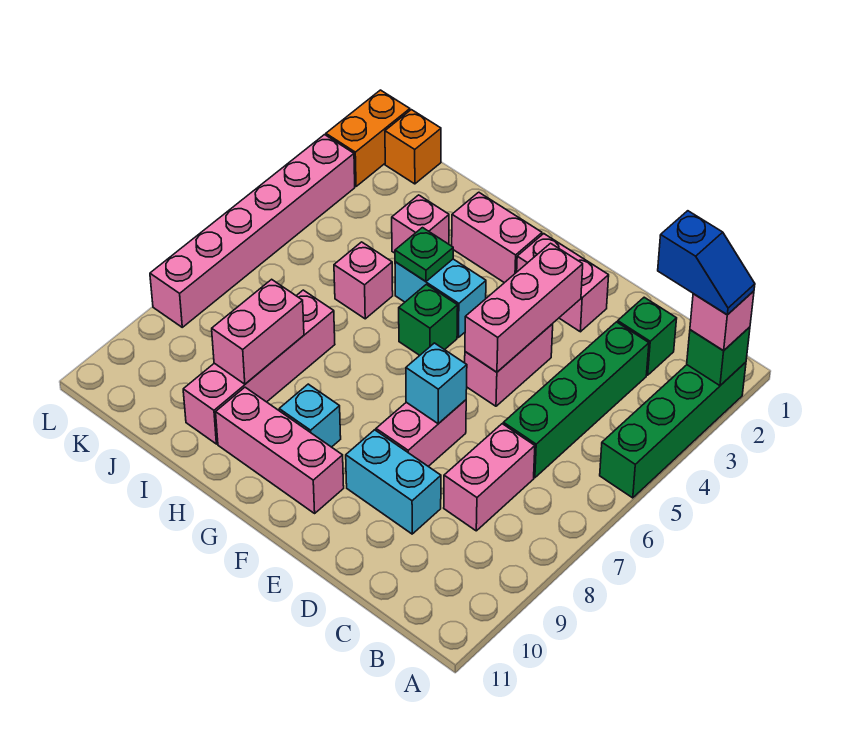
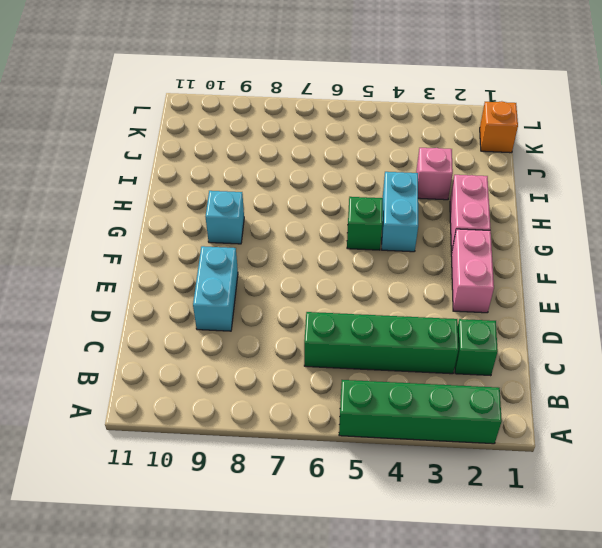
none -> pink brick C7:C8 level 1
none -> pink brick E4:E5 level 1
none -> pink brick E7:E8 level 1

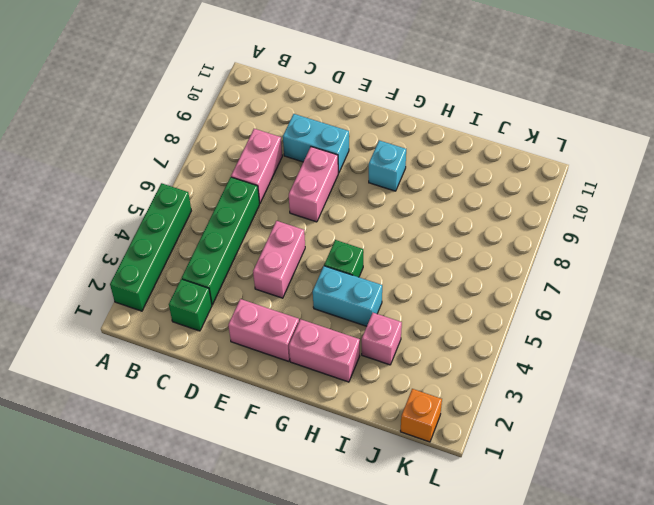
none -> pink brick F10:H10 level 1
none -> pink brick I5 level 1
none -> pink brick I7:I10 level 1

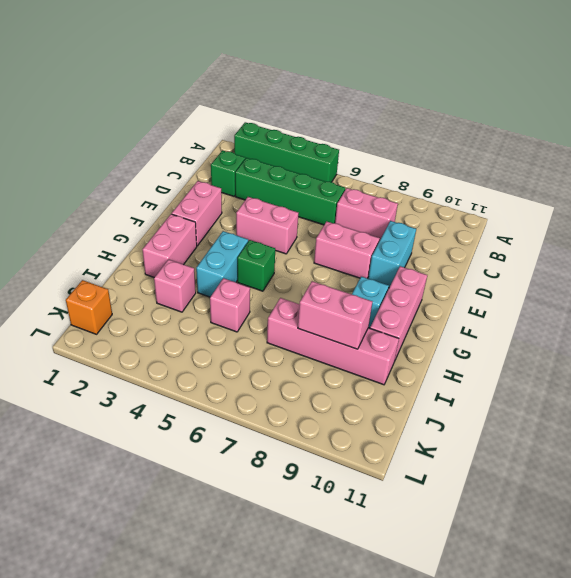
none -> orange brick L1:L2 level 1
none -> pink brick L3:L8 level 1
none -> green brick A2 level 2

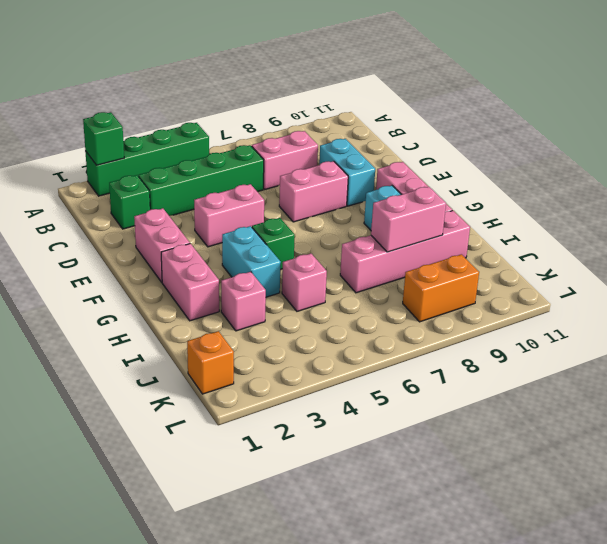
orange brick K8:K9 level 1 -> orange brick L1:L2 level 1
none -> pink brick L3:L8 level 1
none -> pink brick E3:E5 level 2
none -> cyan brick E7 level 2

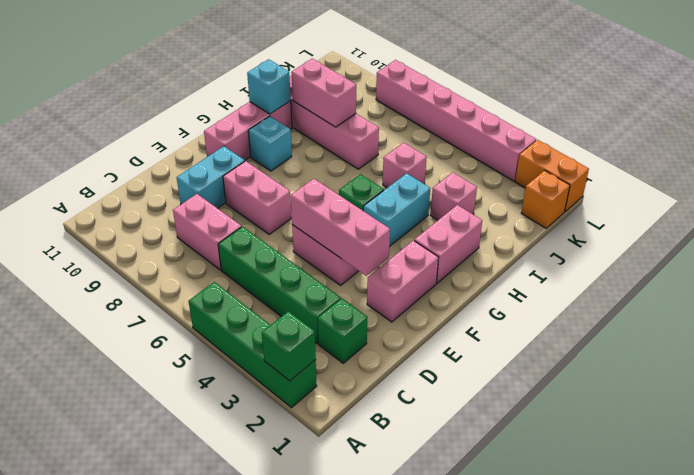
cyan brick H10 level 2 -> cyan brick E7 level 2
none -> green plate H4 level 2
none -> pink brick A2 level 3
none -> blue slope A2:B2 level 4 top B

